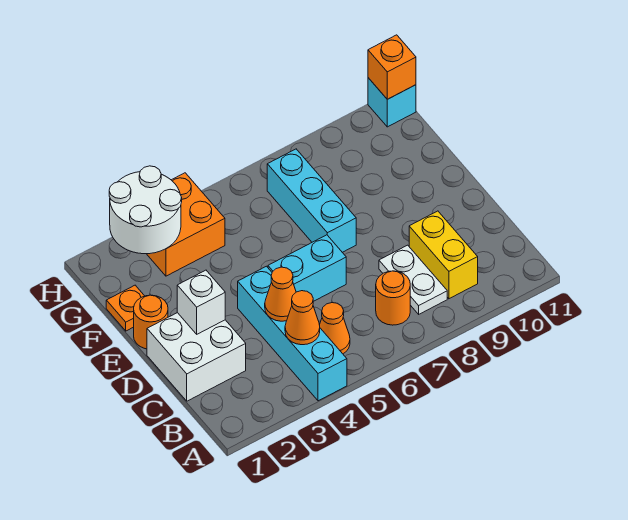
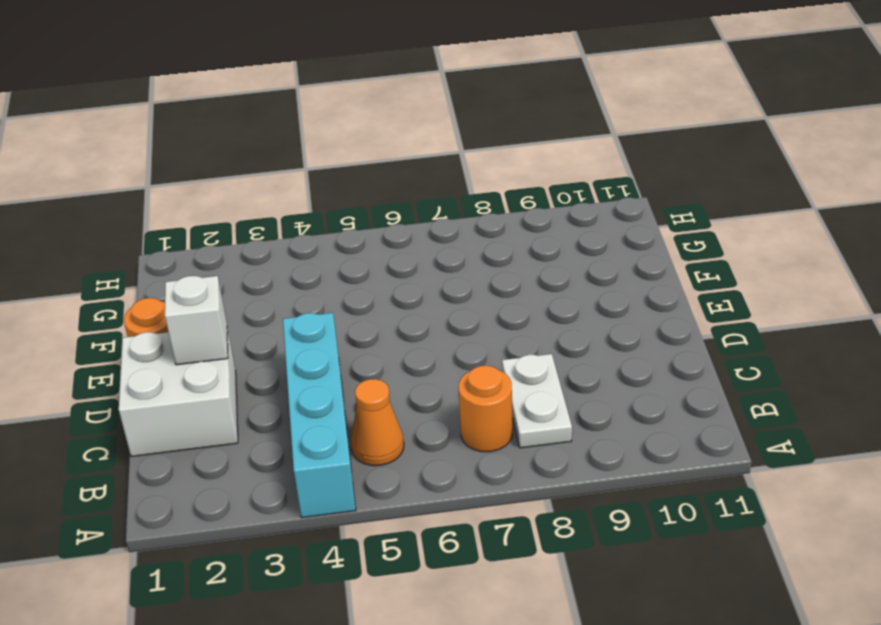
none -> yellow brick B9:C9 level 1
none -> cyan brick D5:D6 level 1
none -> cyan brick E7:G7 level 1

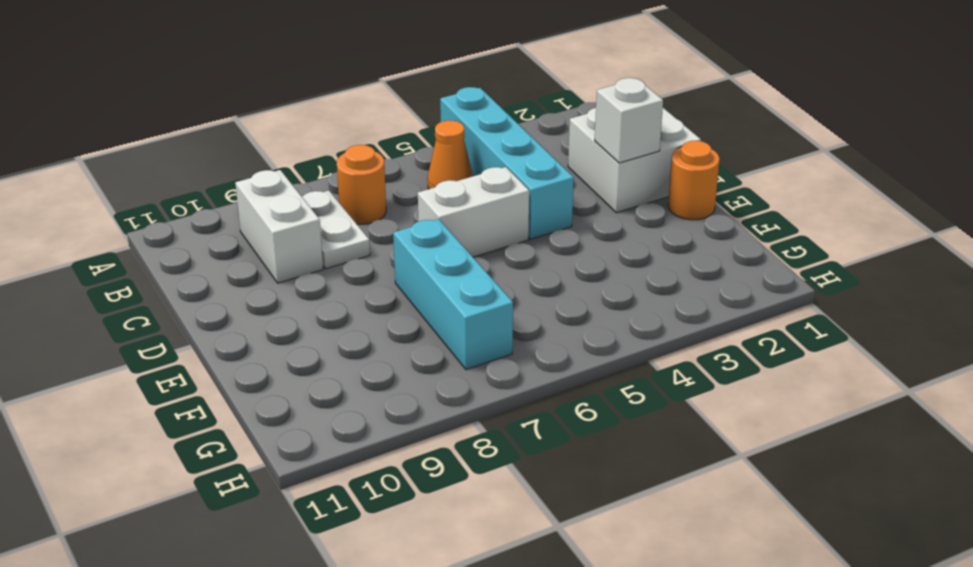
white brick B9:C9 level 1 -> yellow brick B9:C9 level 1
white brick D5:D6 level 1 -> cyan brick D5:D6 level 1
none -> orange plate F1 level 1
none -> orange brick G3:H4 level 1
none -> cyan brick H11 level 1

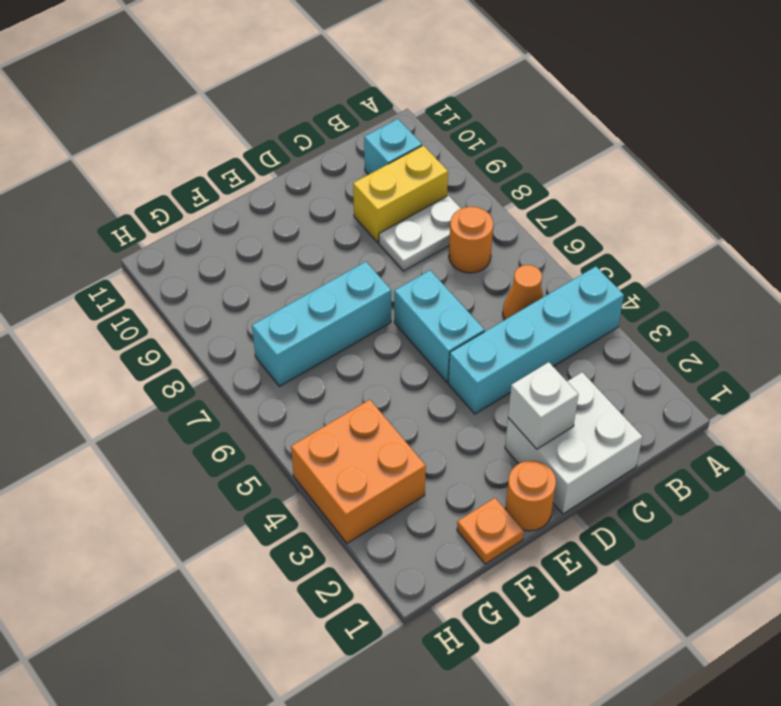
cyan brick B10 level 1 -> cyan brick H11 level 1
none -> orange cone B4 level 2
none -> orange cone C4 level 2
none -> white round brick G2:H3 level 2

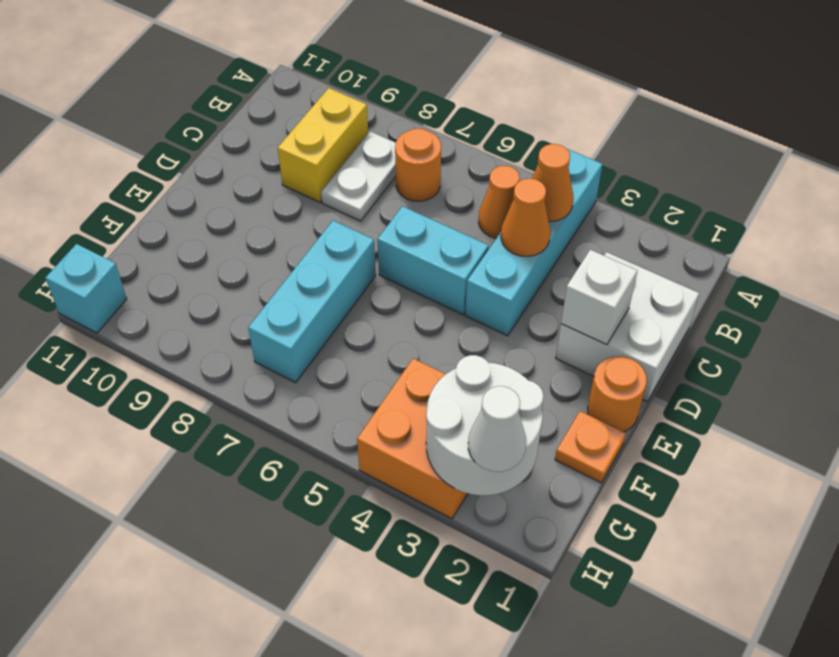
white cone H2 level 3 -> none
none -> orange brick H11 level 2

